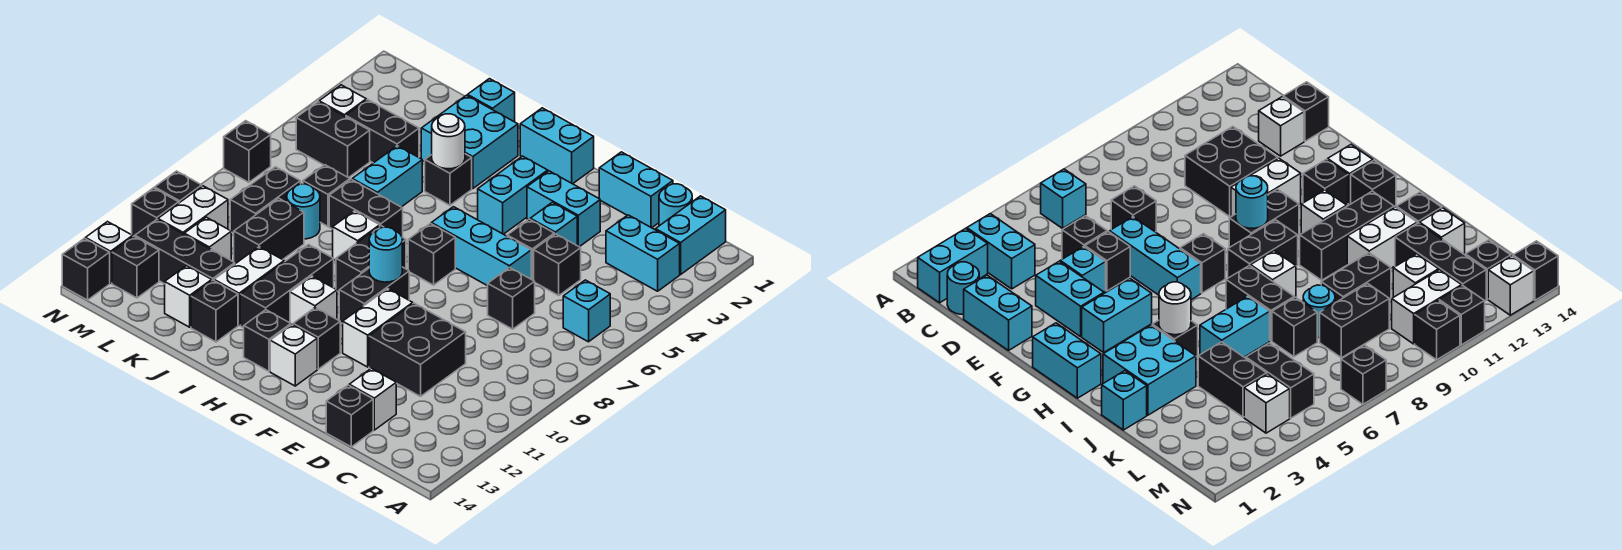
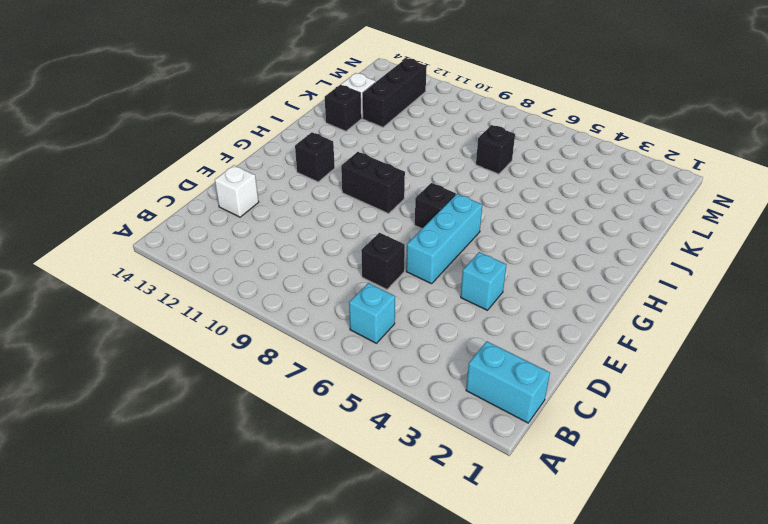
none -> cyan brick B3:C3 level 1
none -> cyan round brick C1 level 1
none -> cyan brick D1:E1 level 1
none -> black brick D5 level 1

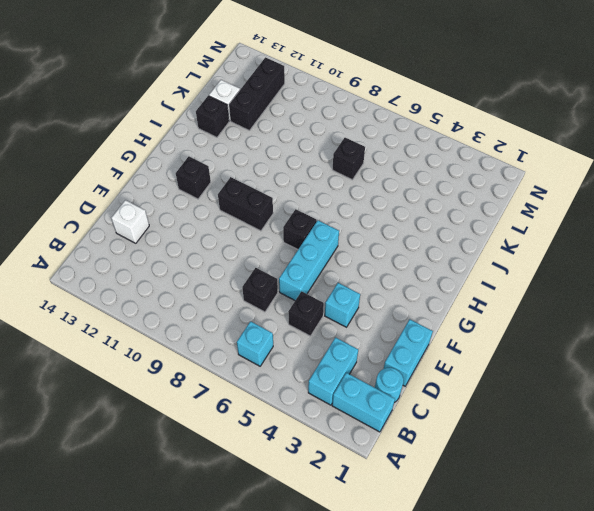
none -> black brick D10:E11 level 1
none -> black brick D14 level 1
none -> cyan brick E3:F3 level 1
none -> black brick E5 level 1

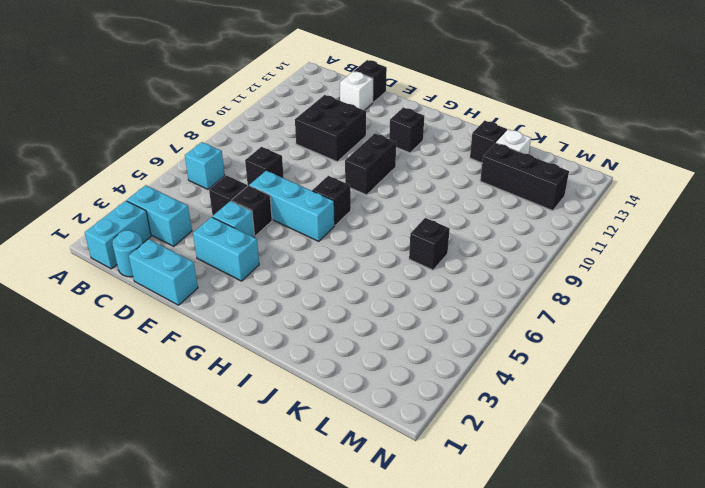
none -> white brick F10:F11 level 1
none -> cyan brick G1:H1 level 1
none -> cyan brick G3:G4 level 1
none -> white brick G13 level 1

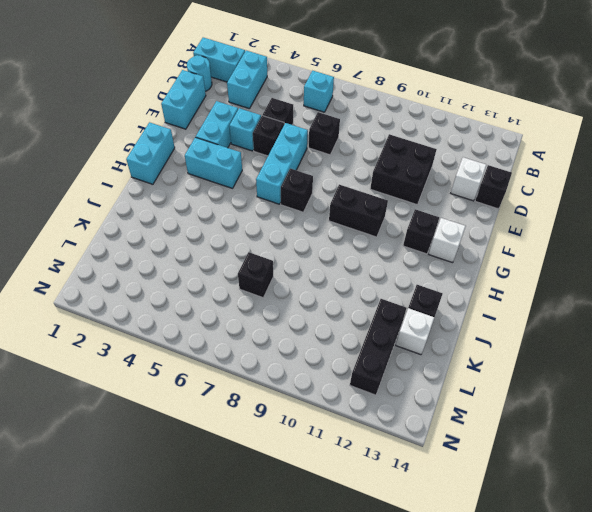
none -> white brick F10:F11 level 1
none -> black brick H8:H9 level 1
none -> white brick H11 level 1
none -> black brick H13 level 1

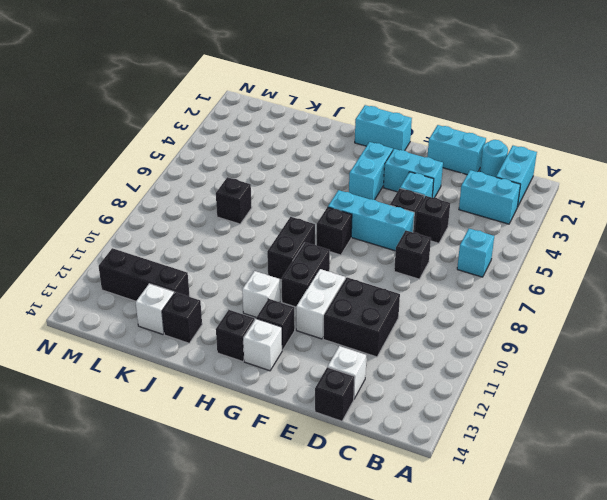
none -> cyan brick I2:J3 level 1
none -> black brick I4 level 1
none -> black brick I7:J7 level 1
none -> white brick I8 level 1

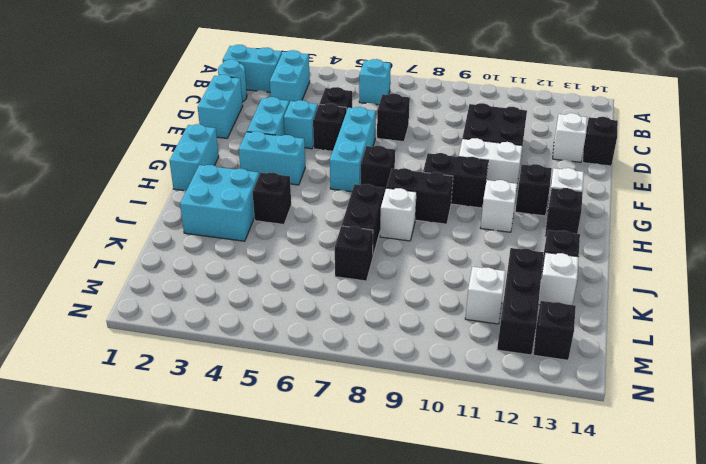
none -> black brick I10:I12 level 1
none -> cyan brick J1 level 1
none -> cyan brick J5:J6 level 1
none -> white brick J11:J12 level 1

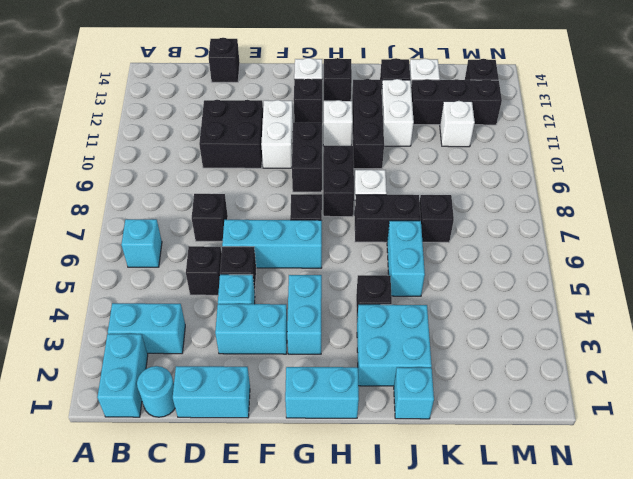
none -> white brick D13 level 1
none -> black brick K4:L4 level 1
none -> cyan round brick K8 level 1
none -> black brick K9:K10 level 1

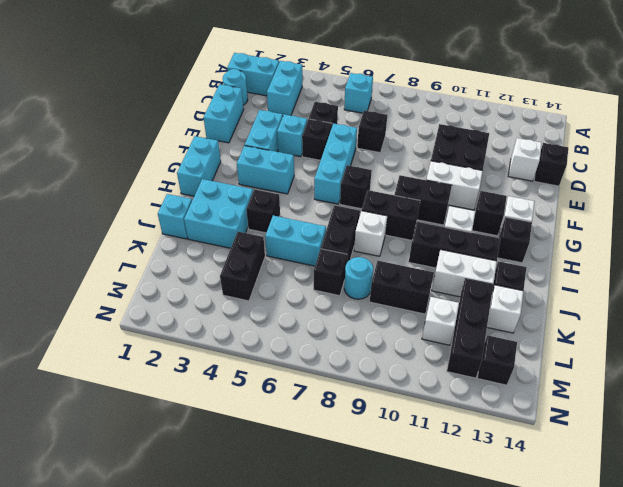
none -> black brick L5:M5 level 1
none -> black brick L8:L9 level 1
none -> white brick M4 level 1
none -> white brick M10:M11 level 1

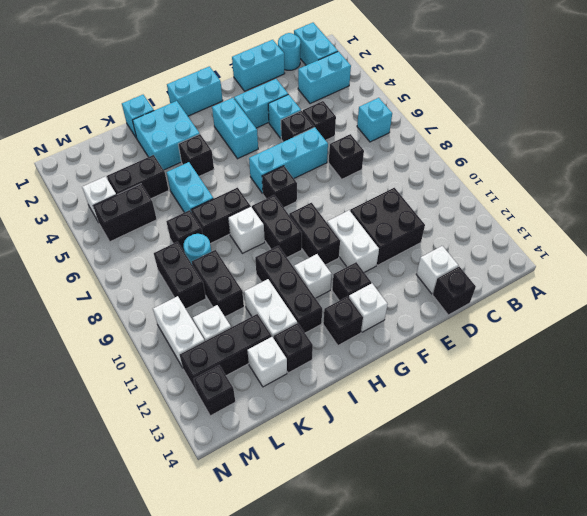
none -> black brick N7 level 1
none -> black brick N10 level 1
none -> black brick N11 level 1
none -> white brick N13 level 1

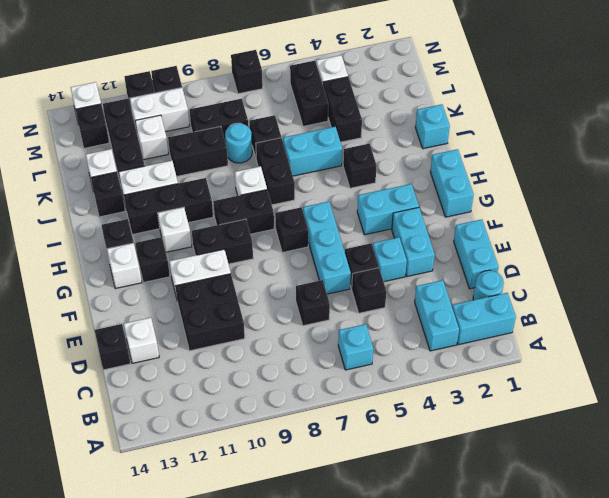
none -> cyan brick I2:J3 level 1
none -> black brick N14 level 1
none -> cyan round brick G9 level 2
none -> white round brick I4 level 2

